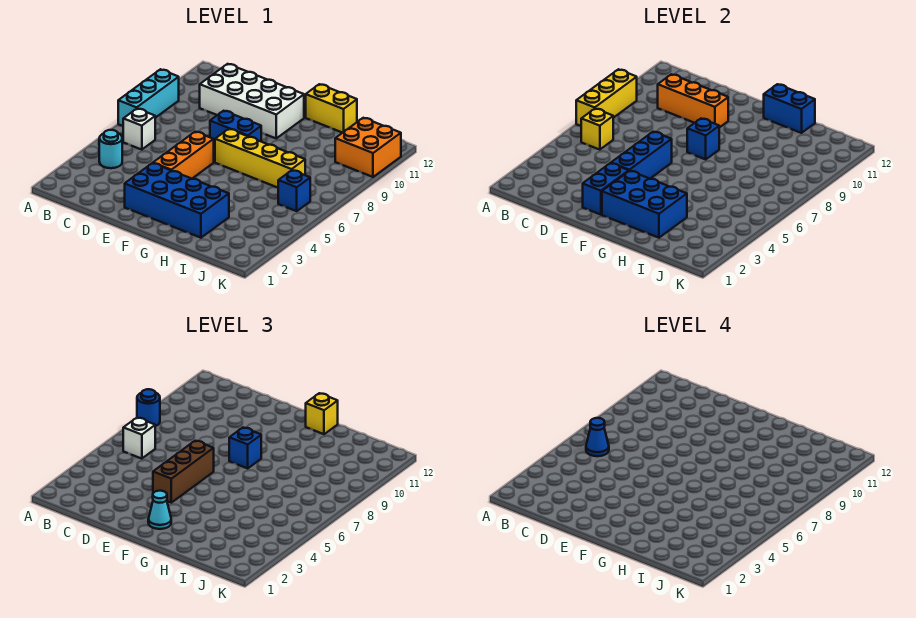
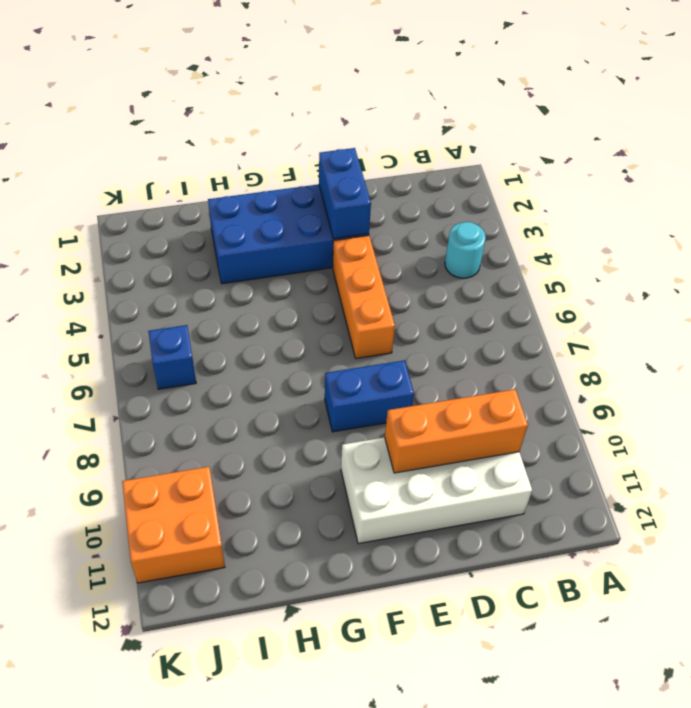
none -> cyan brick A7:A9 level 1
none -> white brick B6 level 1
none -> yellow brick F7:I7 level 1

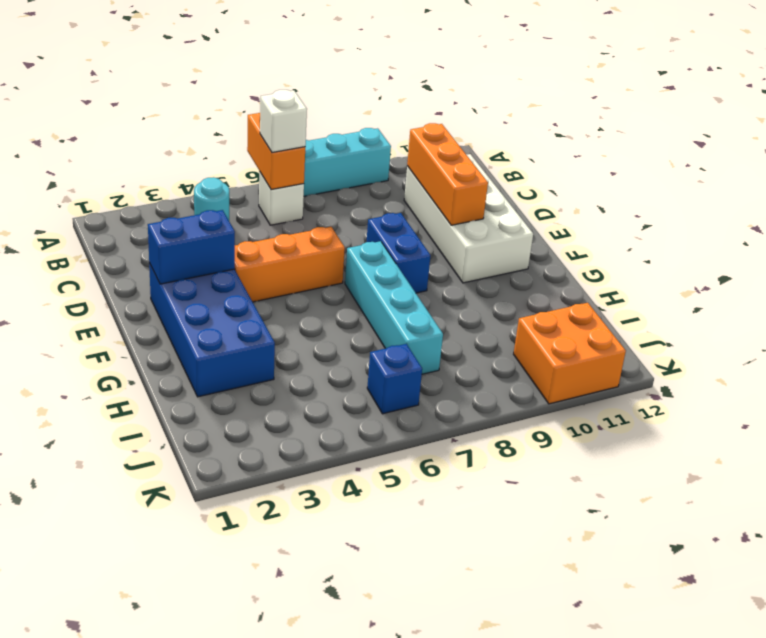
orange brick A6:B6 level 2 -> yellow brick B6 level 2
cyan brick F7:I7 level 1 -> yellow brick F7:I7 level 1
none -> yellow brick G12:H12 level 1
none -> yellow brick A7:A9 level 2
none -> blue brick E4:E6 level 2

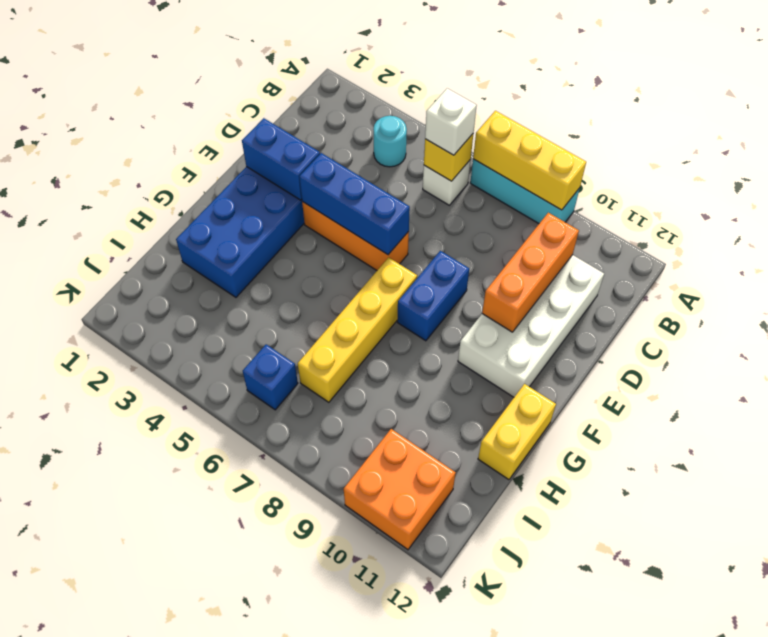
none -> blue brick F2:H3 level 2
none -> blue brick F8 level 2
none -> blue brick G12:H12 level 2

